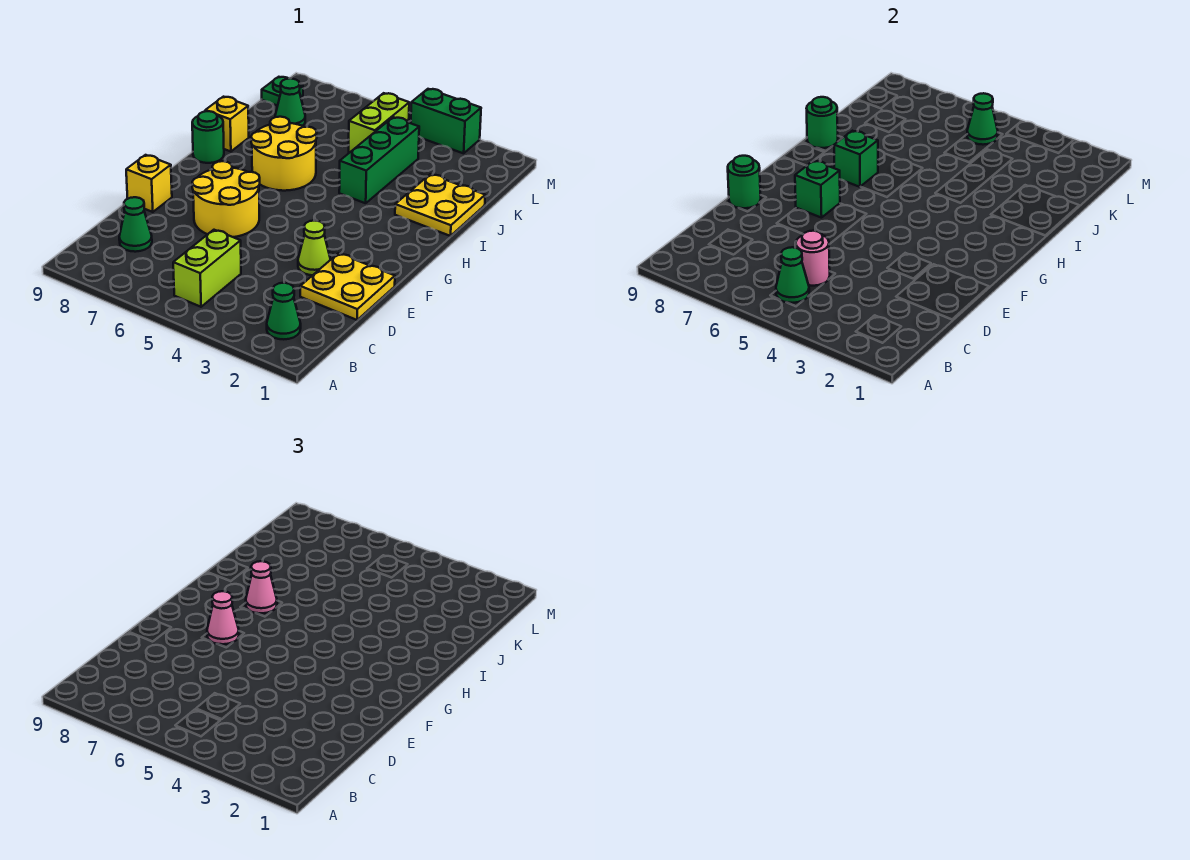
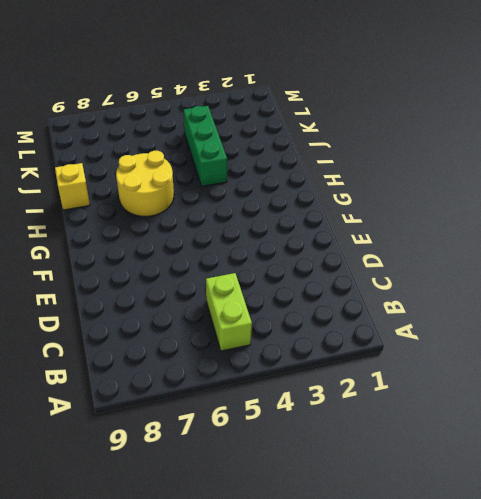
none -> green cone B2 level 1
none -> green cone C8 level 1
none -> yellow plate D1:E2 level 1

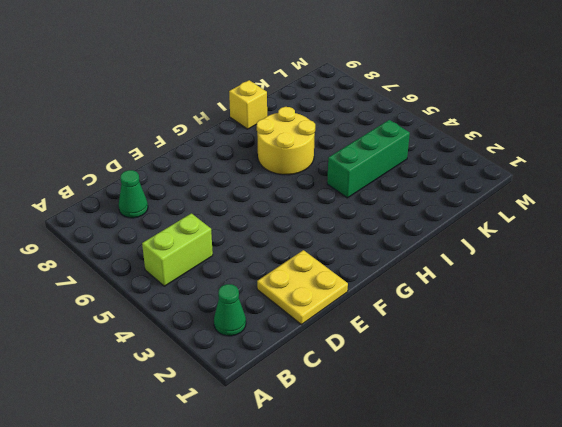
none -> lime cone E3 level 1
none -> yellow round brick E6:F7 level 1
none -> yellow brick E9 level 1

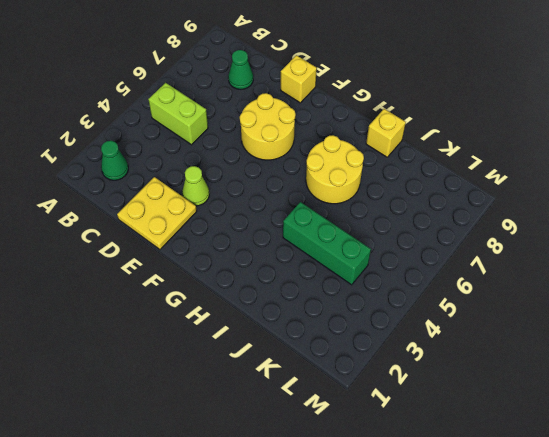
none -> green round brick H9 level 1
none -> yellow plate I1:J2 level 1
none -> lime brick K5:L5 level 1

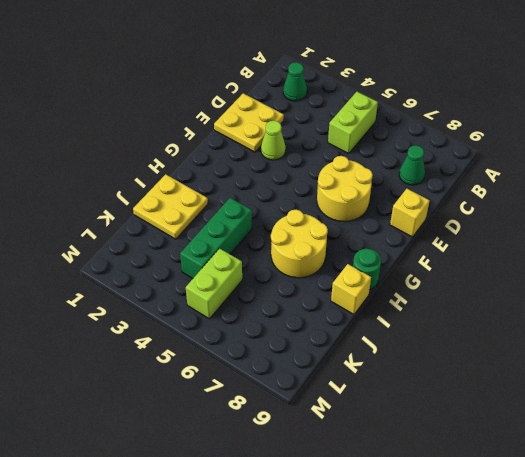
none -> green cone K8 level 1
none -> green plate L9 level 1
none -> green brick M3:M4 level 1

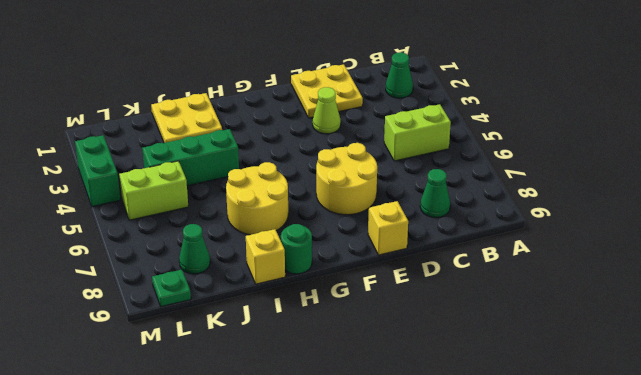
none -> green cone B5 level 2
none -> pink round brick C5 level 2
none -> green round brick E9 level 2

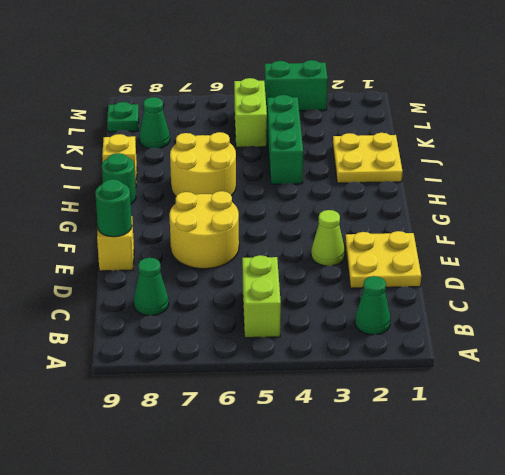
none -> green cone B5 level 2
none -> pink round brick C5 level 2
none -> green brick F7 level 2

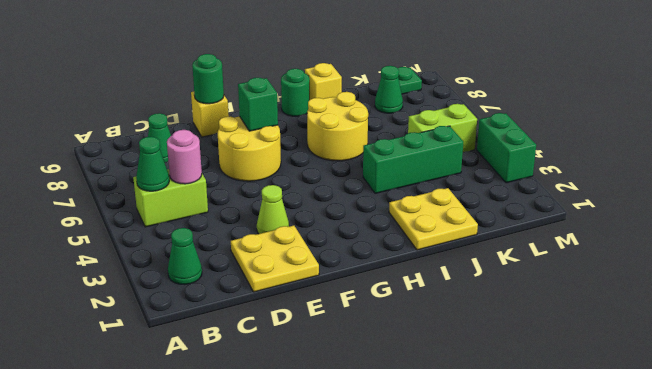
none -> green brick H7 level 2
none -> green round brick I9 level 2
none -> green cone L5 level 2

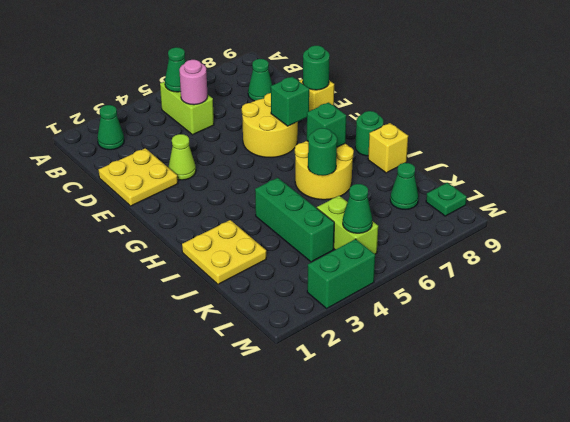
green round brick I6 level 2 -> green round brick I9 level 2
none -> pink cone F7 level 3
none -> pink cone H7 level 3

